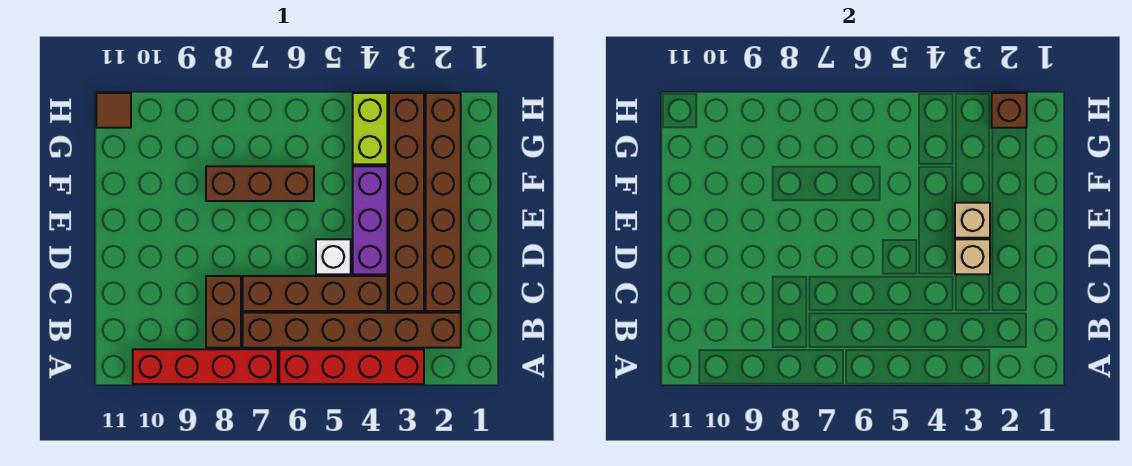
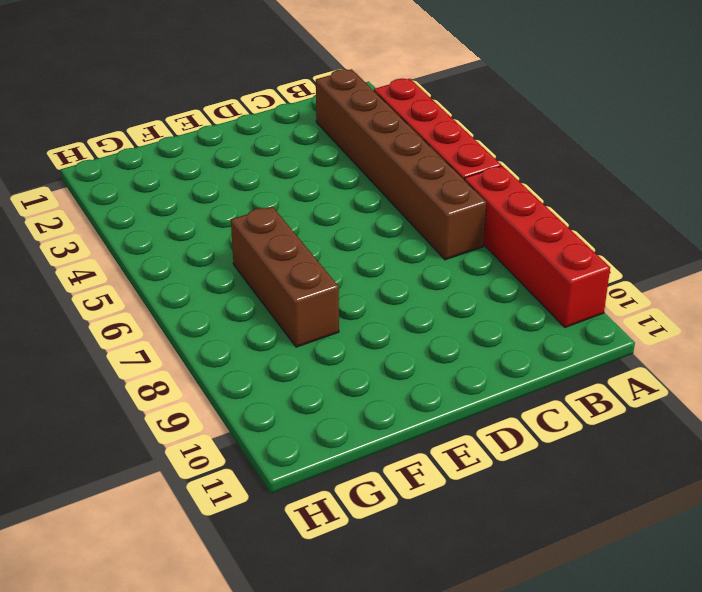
none -> brown brick B8:C8 level 1
none -> brown brick C2:H2 level 1
none -> brown brick C3:H3 level 1

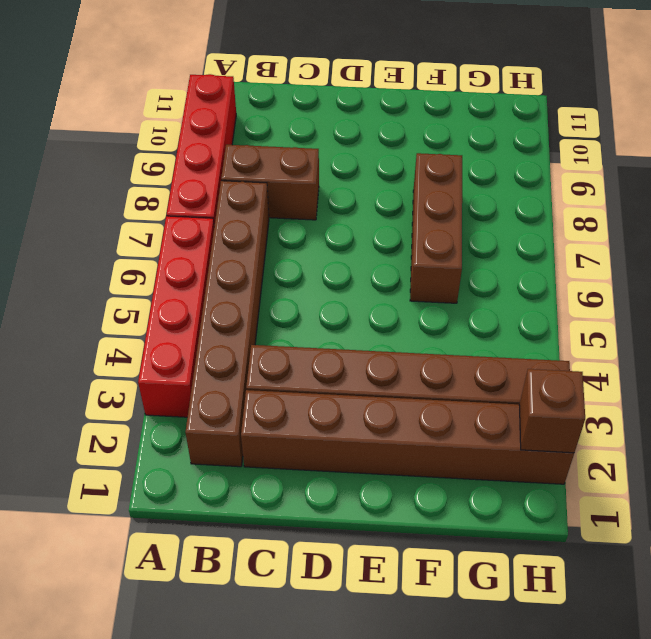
none -> brown brick C4:C7 level 1
none -> purple brick D4:F4 level 1
none -> white brick D5 level 1

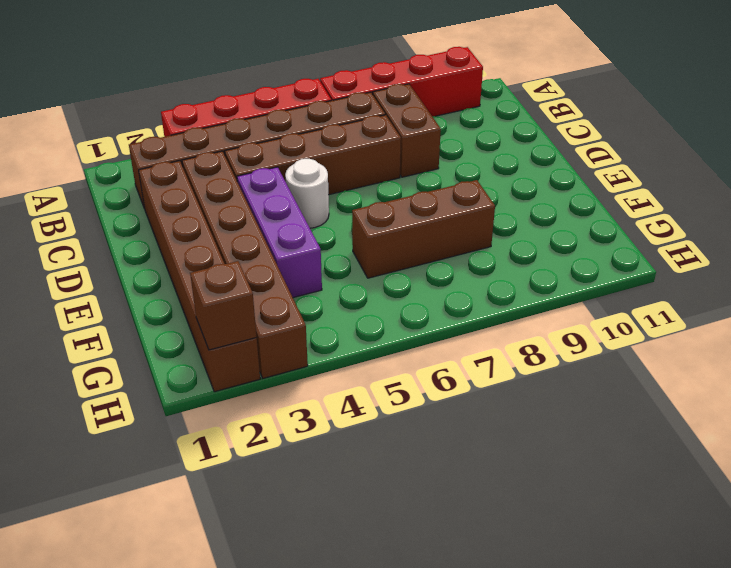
white round brick D5 level 1 -> white brick D5 level 1
none -> lime brick G4:H4 level 1
none -> brown tile H11 level 1
none -> tan brick D3 level 2

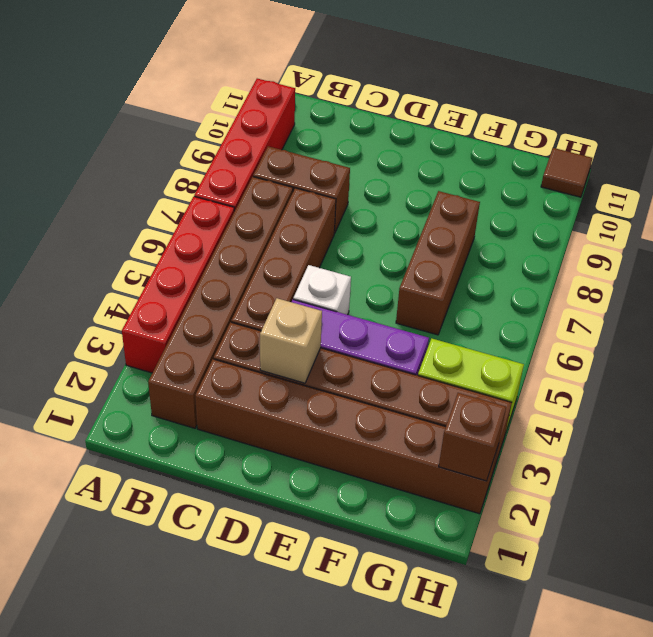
none -> tan brick E3 level 2

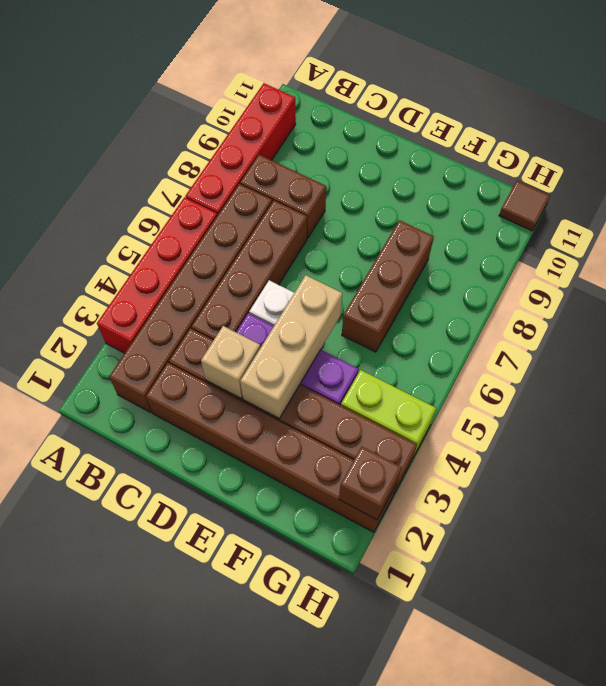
tan brick E3:E5 level 2 -> tan brick E3 level 2

